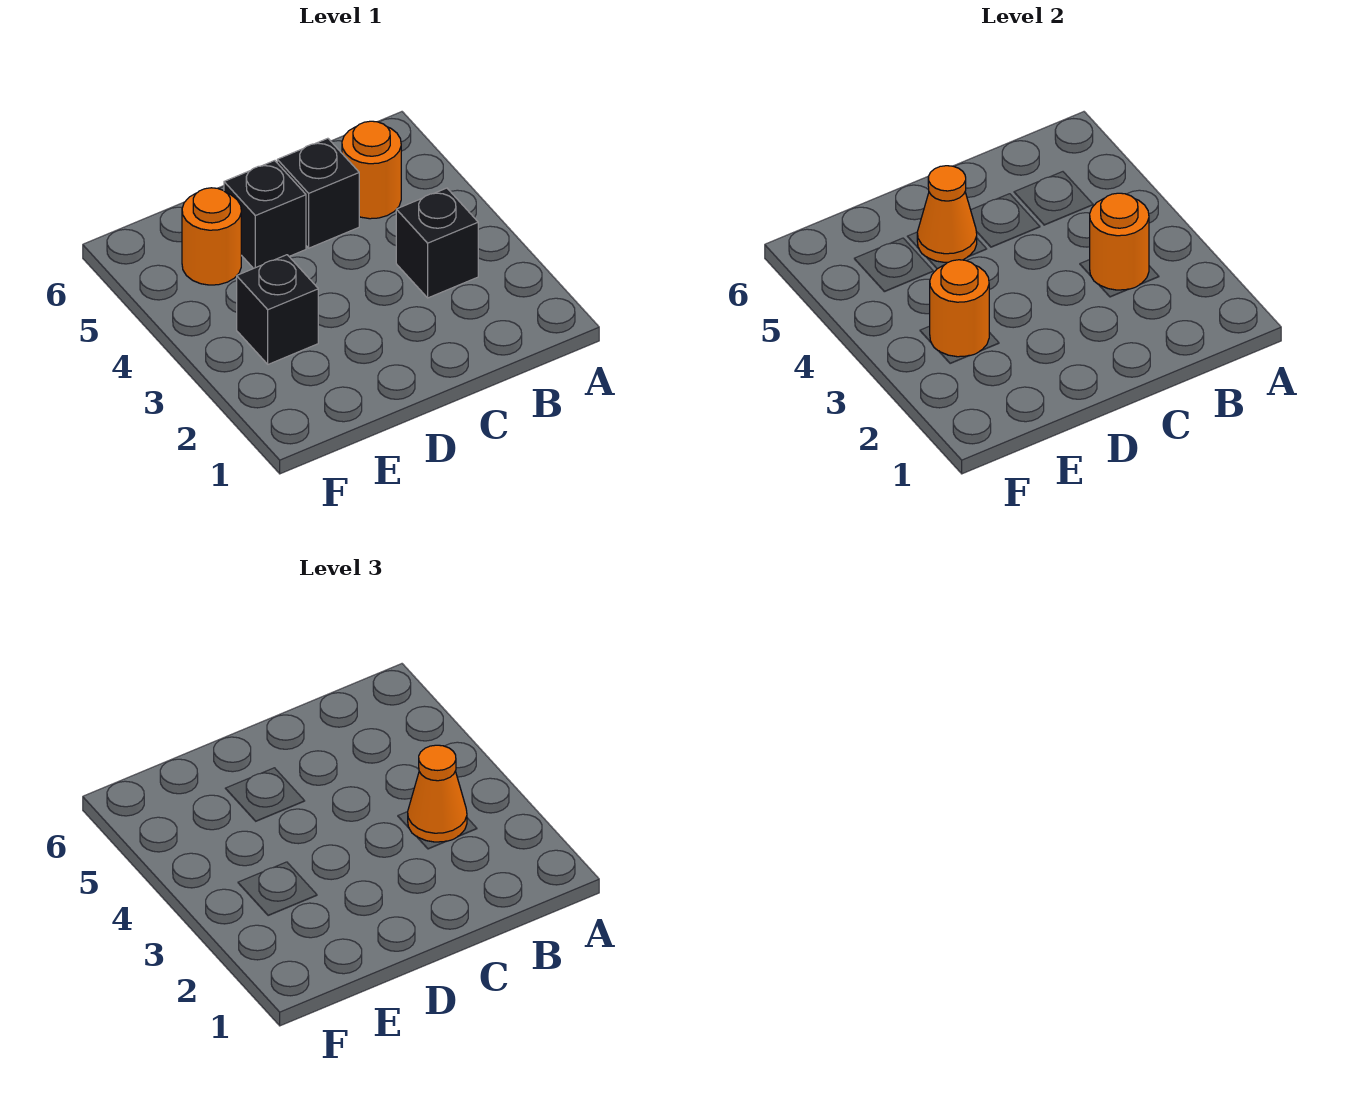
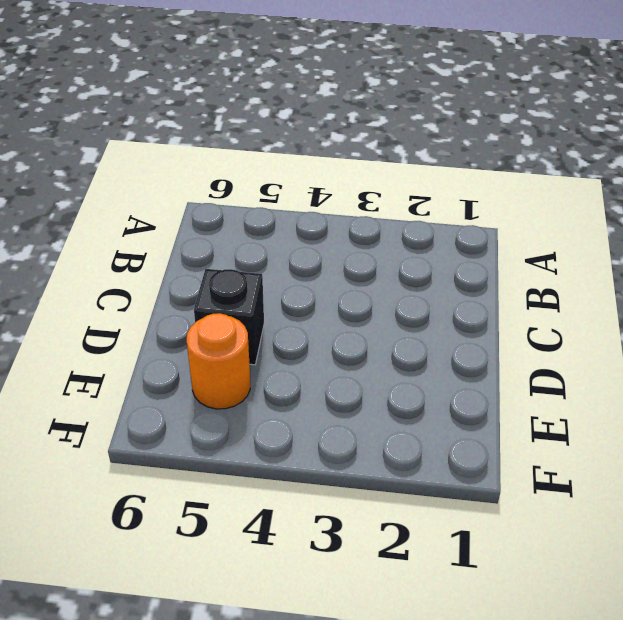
none -> black brick B3 level 1
none -> orange round brick B5 level 1

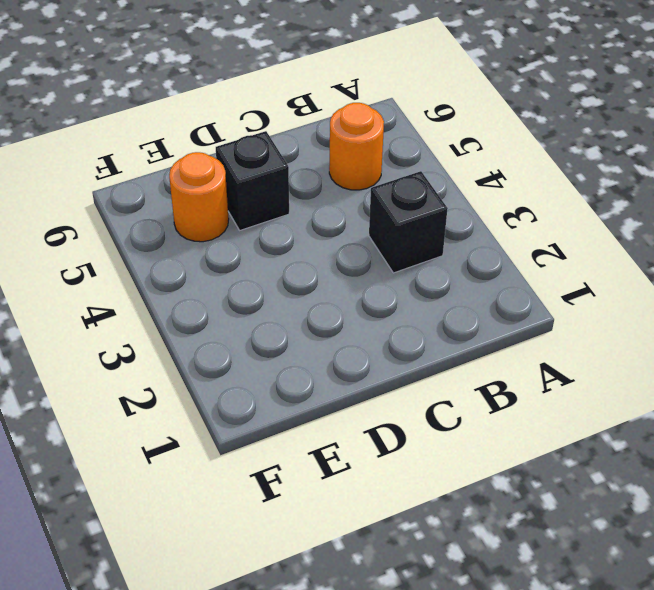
none -> black brick C5 level 1
none -> black brick E3 level 1

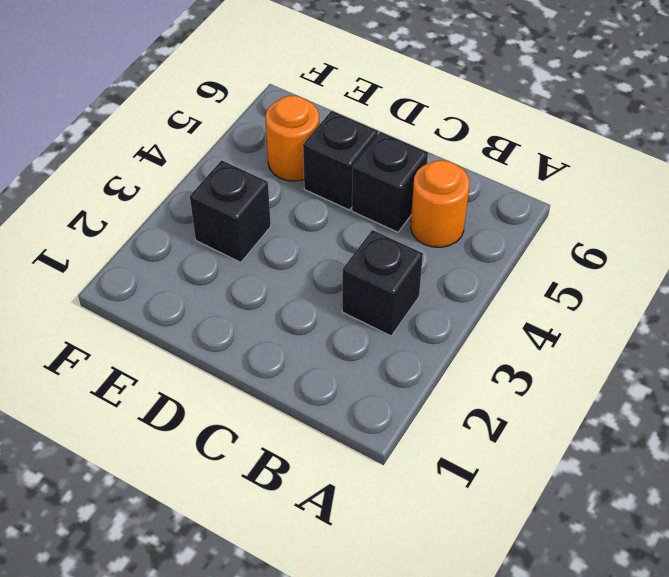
none -> orange round brick B3 level 2
none -> orange cone D5 level 2

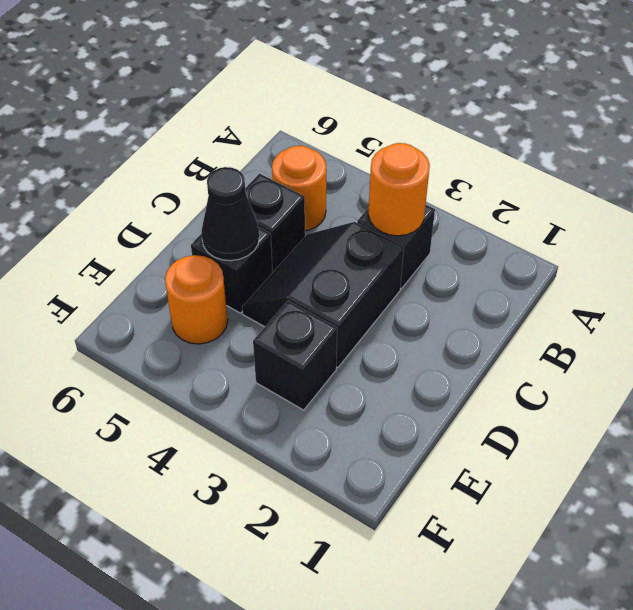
black slope C3:D4 level 1 top 3 -> none
black cone D5 level 2 -> orange cone D5 level 2
none -> orange round brick E3 level 2
none -> orange cone B3 level 3

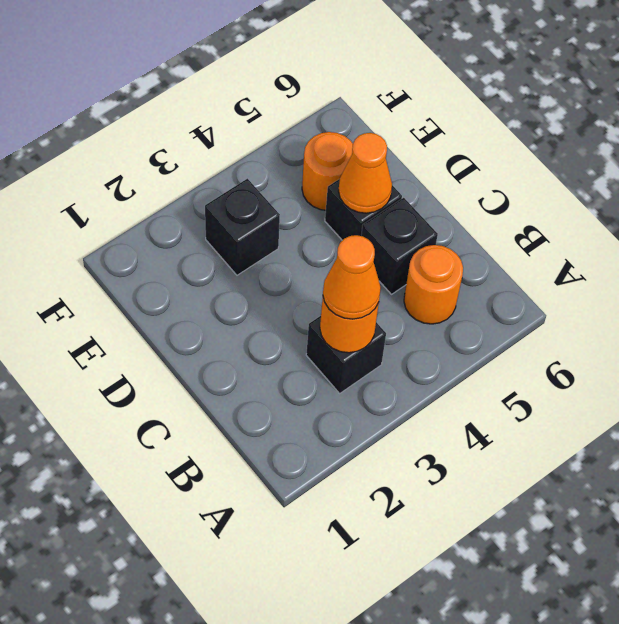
none -> orange round brick E3 level 2

